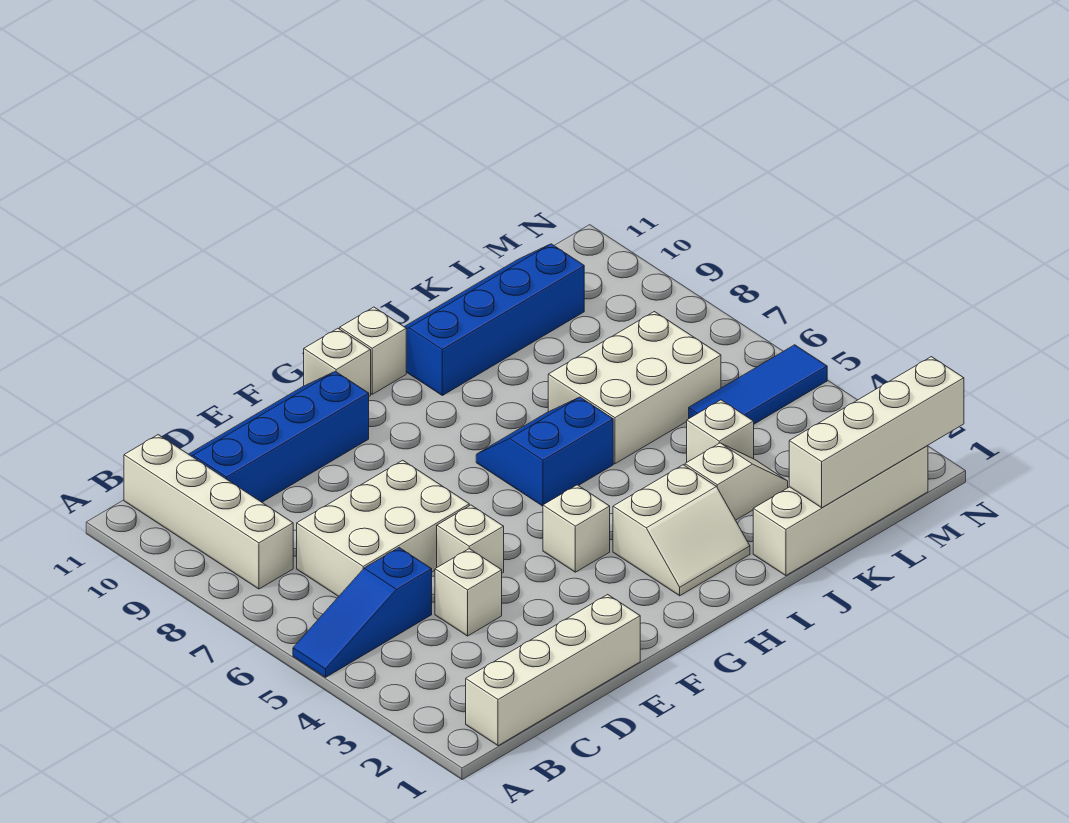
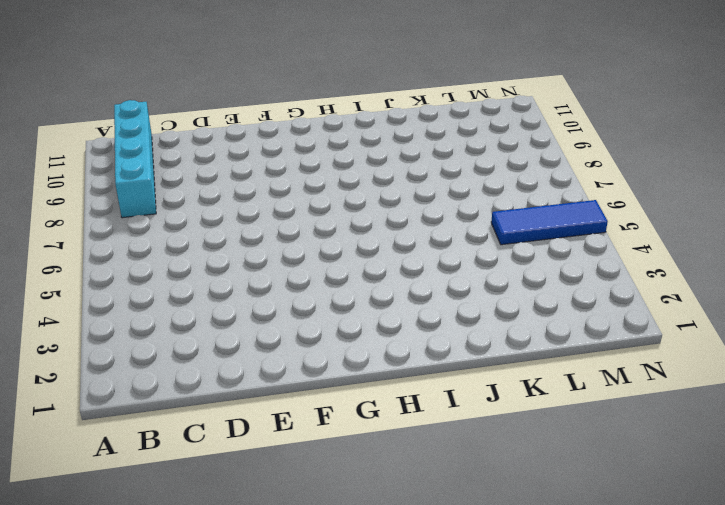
cyan brick B8:B11 level 1 -> white brick B8:B11 level 1
none -> blue slope A5:C5 level 1 top C
none -> white brick B1:E1 level 1
none -> white brick C6:E7 level 1

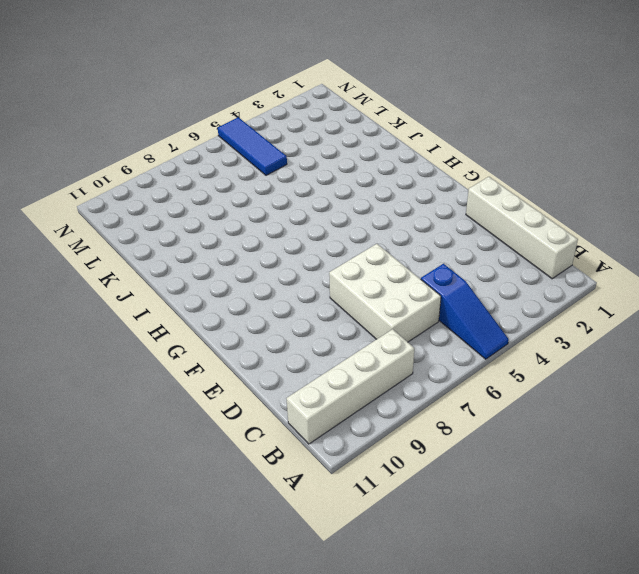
none -> blue slope C10:F11 level 1 top 10
none -> white brick D4 level 1
none -> white brick E5 level 1

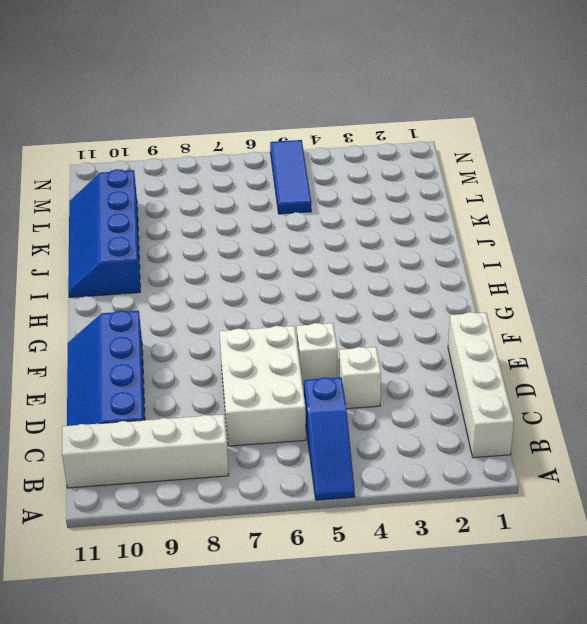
none -> white brick G4 level 1
none -> white brick G11 level 1
none -> white slope H2:I3 level 1 top 3

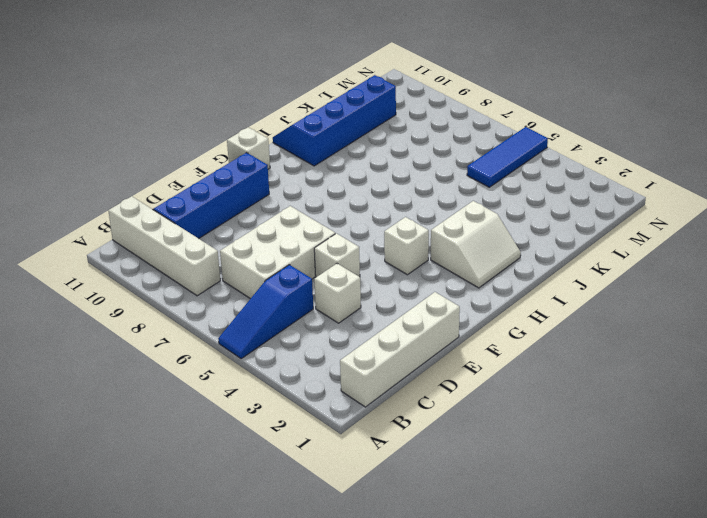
none -> blue slope H6:I7 level 1 top 6
none -> white brick H11 level 1
none -> white brick J1:M1 level 1

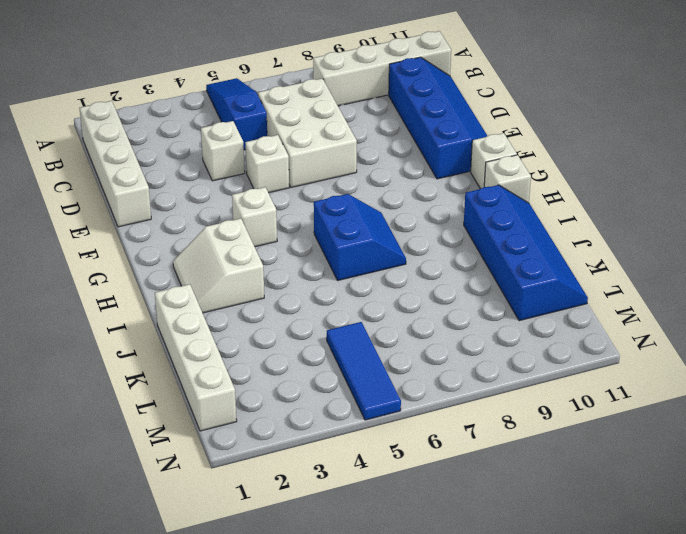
none -> white slope J3:K3 level 1 top J
none -> white brick J6:L7 level 1
none -> white brick K4 level 1

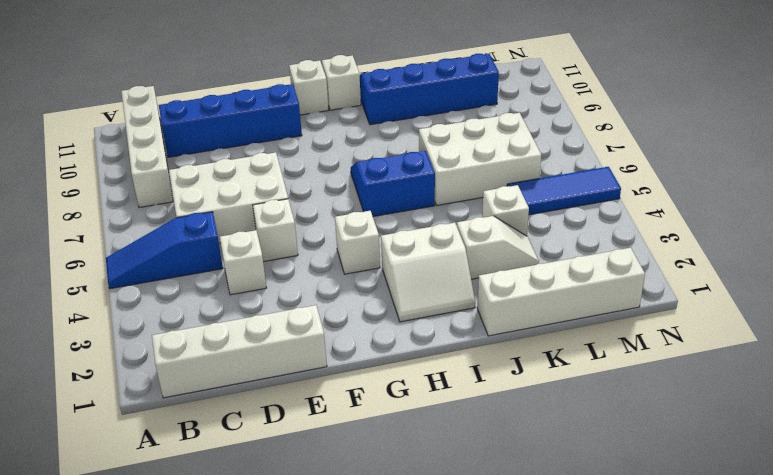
none -> white brick K1:N1 level 2

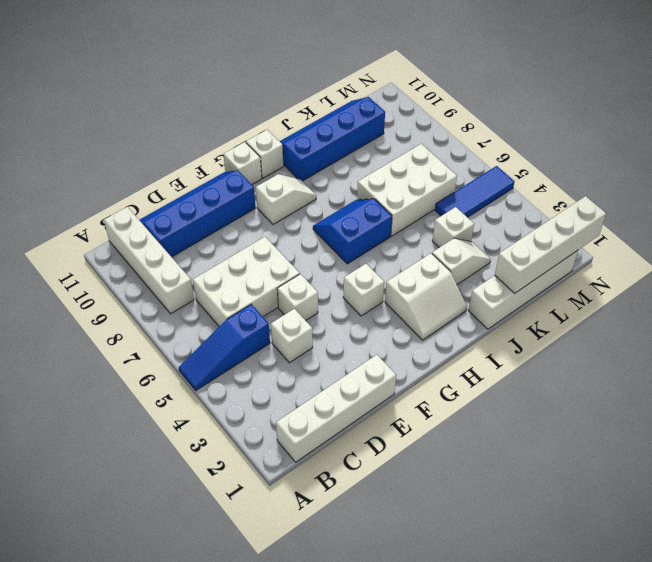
white slope G9:H9 level 1 top G -> none

